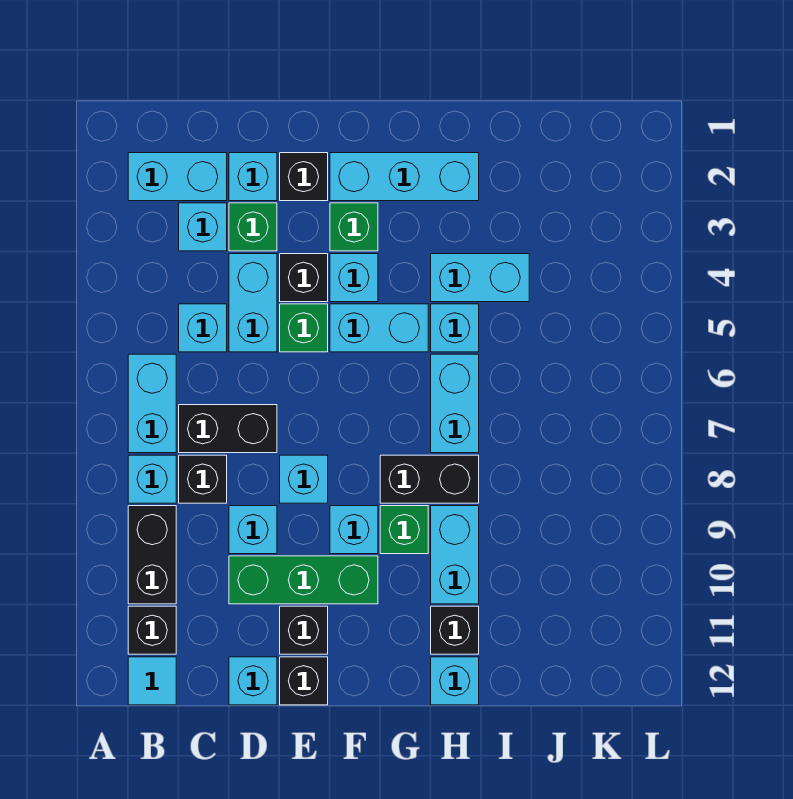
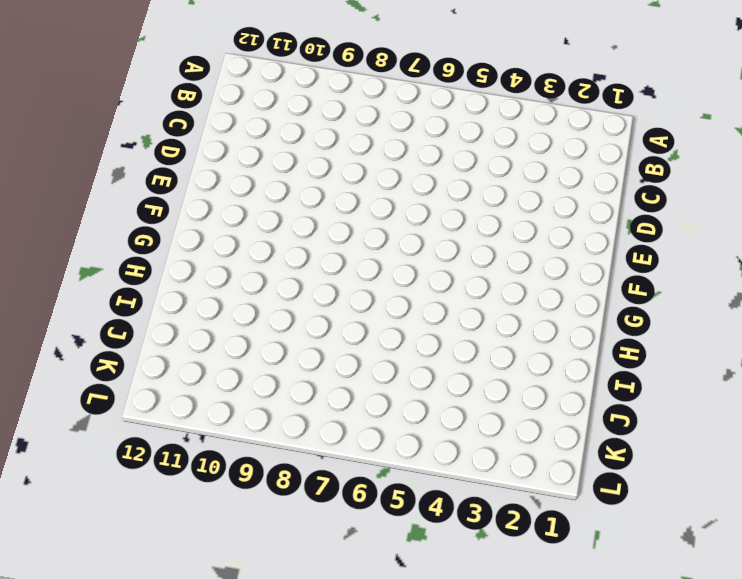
none -> cyan brick B2:C2 level 1
none -> cyan brick B6:B7 level 1
none -> cyan brick B8 level 1
none -> black brick B9:B10 level 1

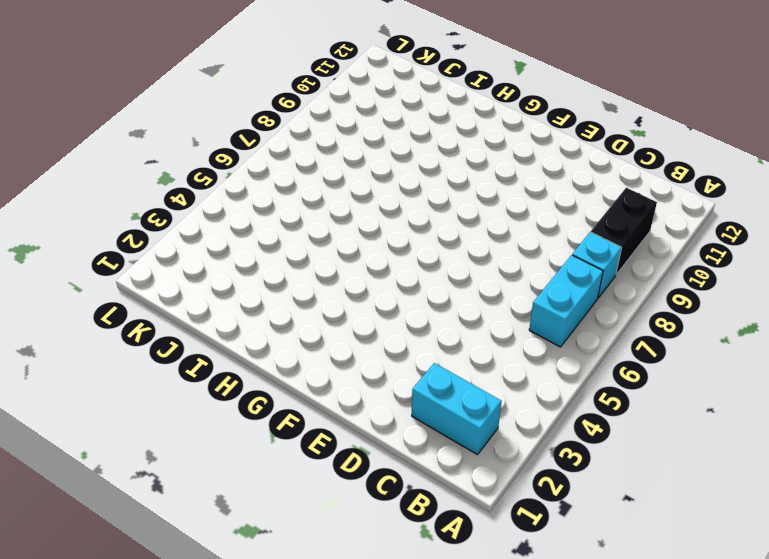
none -> black brick B11 level 1
none -> cyan tile B12 level 1
none -> cyan brick C3 level 1
none -> cyan brick C5 level 1

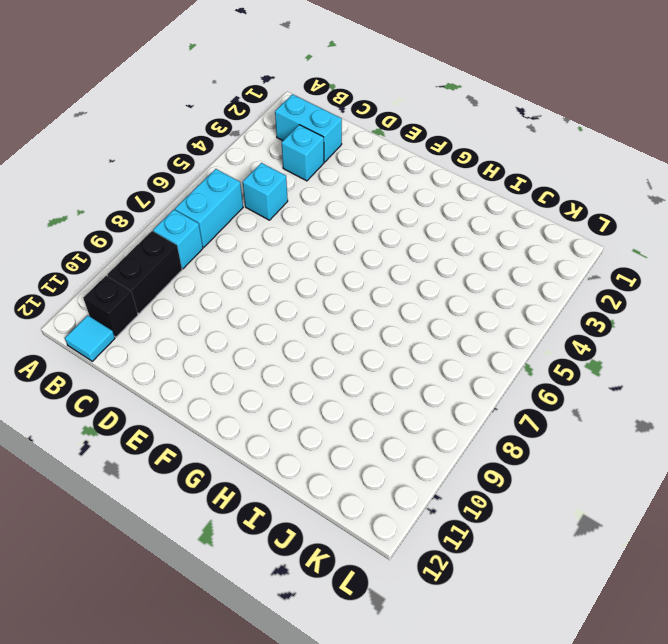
none -> black brick C7:D7 level 1
none -> black brick C8 level 1
none -> cyan brick D2 level 1
none -> green brick D3 level 1

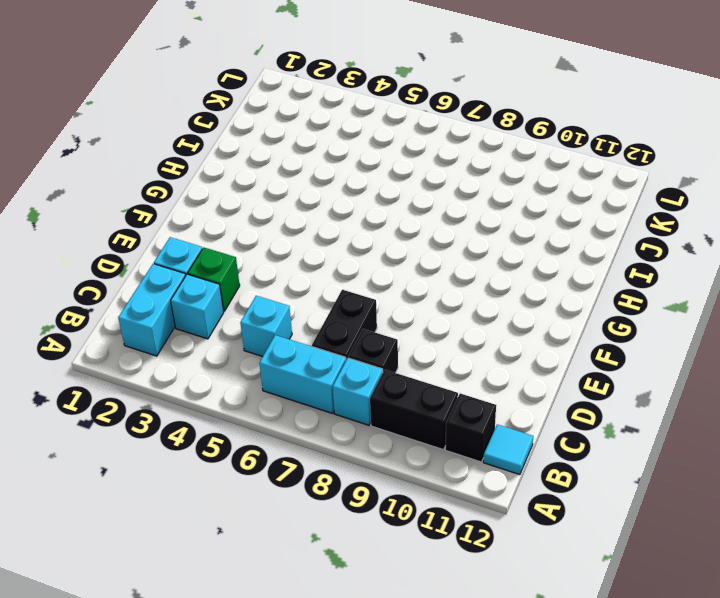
none -> cyan brick D4:D5 level 1
none -> cyan brick D9 level 1
none -> green brick D10:F10 level 1
none -> cyan brick D12 level 1

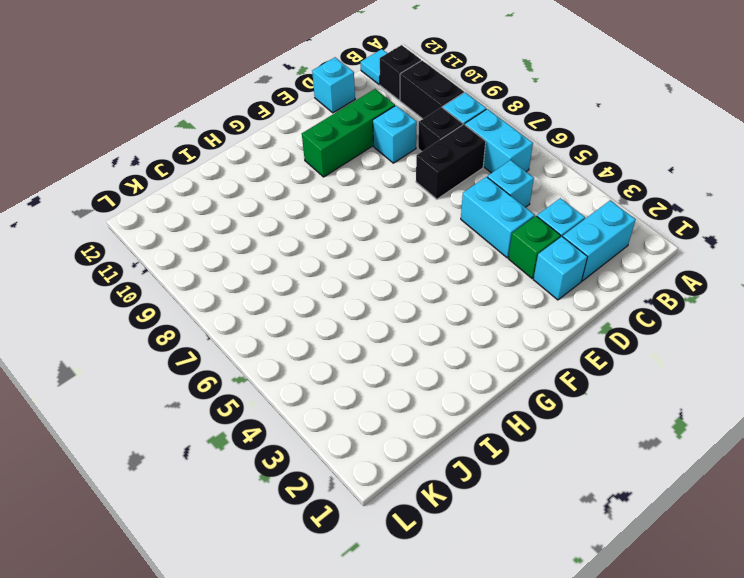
none -> black brick E2 level 1
none -> black brick E4 level 1
none -> green brick E5 level 1
none -> cyan brick E8 level 1

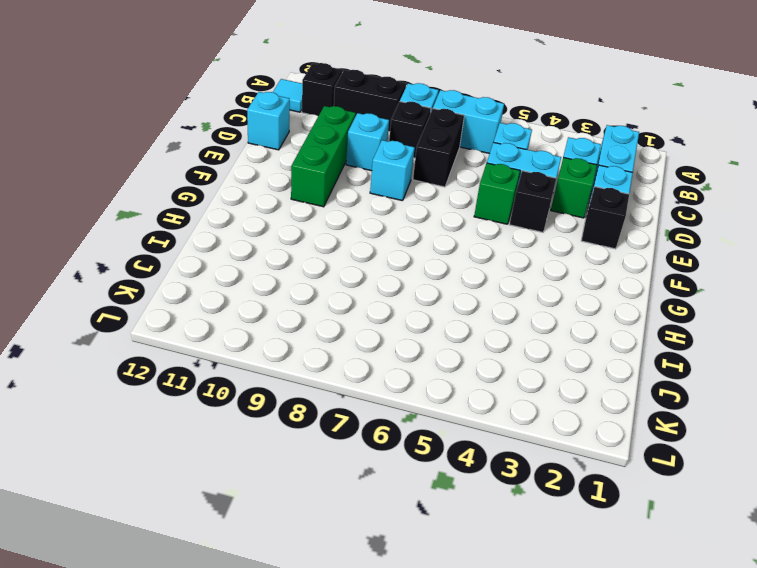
none -> black brick E11 level 1
none -> black brick E12 level 1
none -> cyan brick F2:H2 level 1
none -> green brick F3 level 1

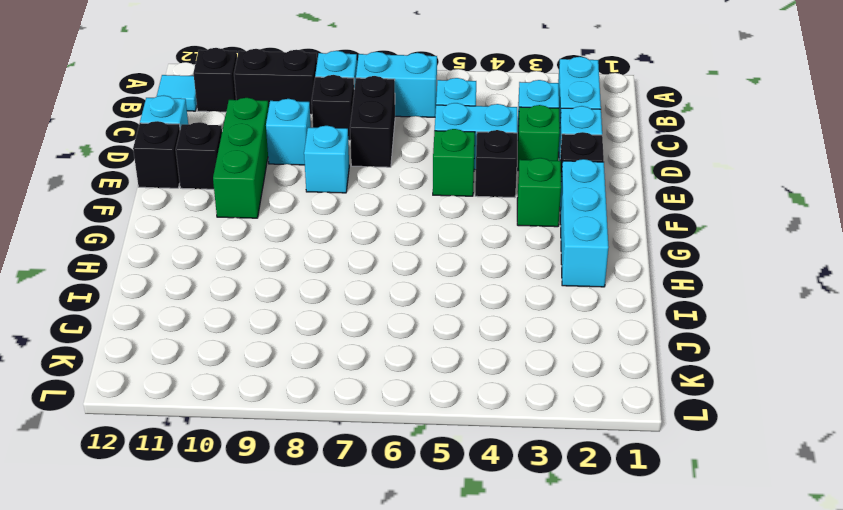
none -> cyan brick F4 level 1
none -> cyan brick F5:G5 level 1
none -> cyan brick F9 level 1
none -> black brick G8:H8 level 1

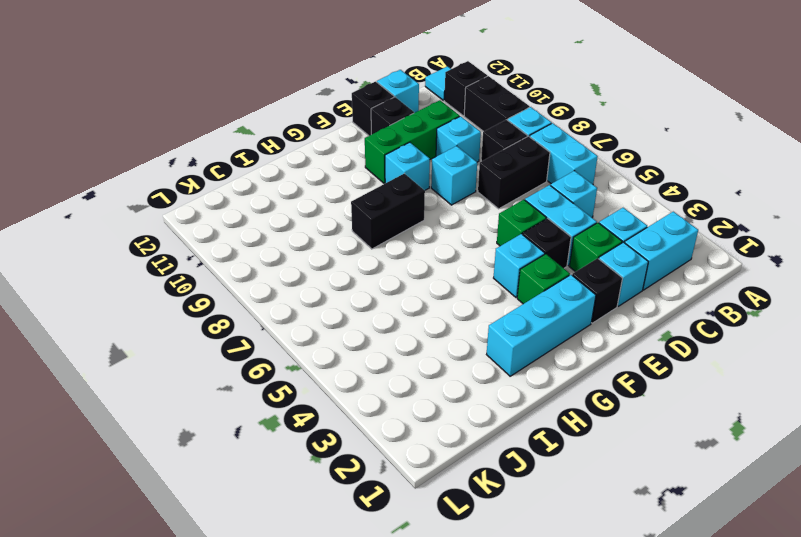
none -> cyan brick F5:G5 level 1
none -> green brick G9 level 1
none -> cyan brick H4:I4 level 1
none -> cyan brick H5 level 1

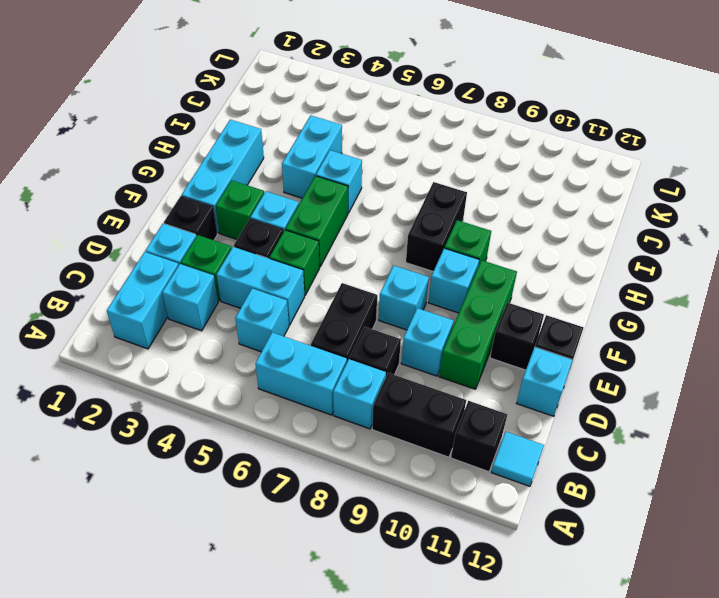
green brick F5:G5 level 1 -> cyan brick F5:G5 level 1
none -> cyan brick H6:H7 level 1
none -> cyan brick H9:H10 level 1
none -> black brick H11 level 1
none -> cyan brick H12 level 1

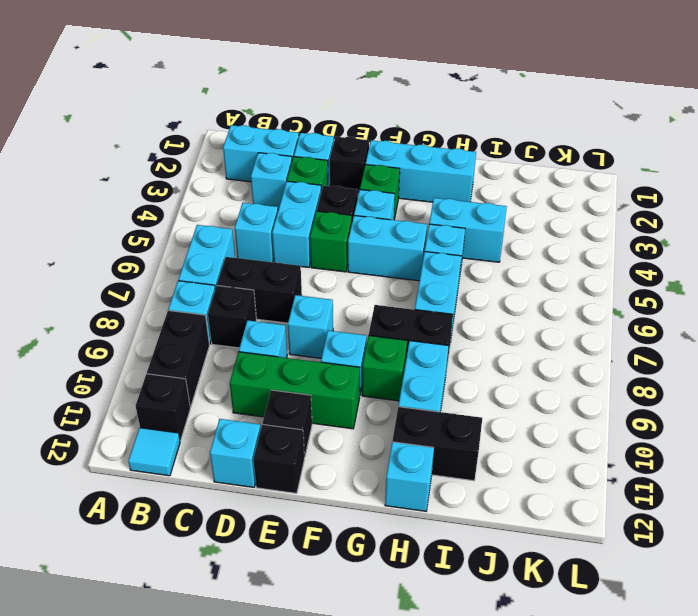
black brick H11:I11 level 1 -> black brick H11 level 1

